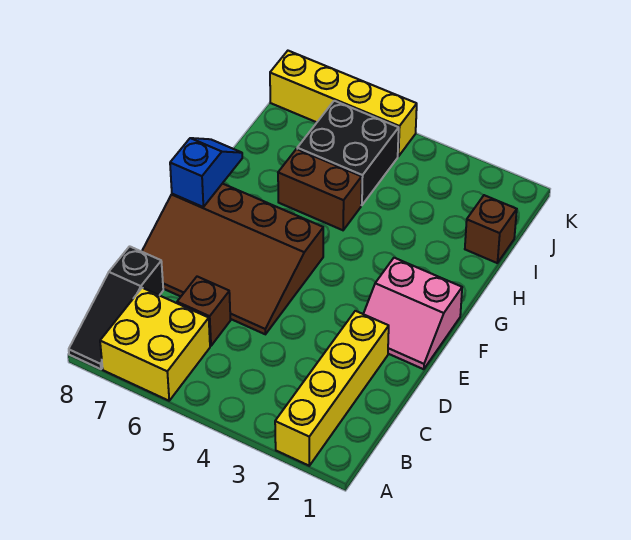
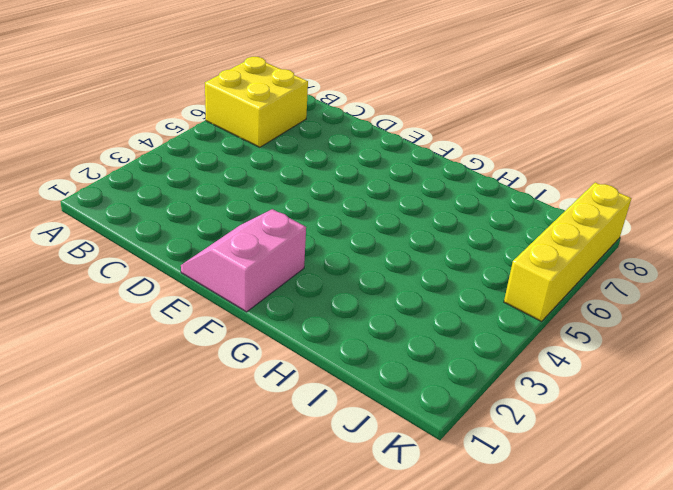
none -> yellow brick A2:D2 level 1
none -> black slope A8:C8 level 1 top C

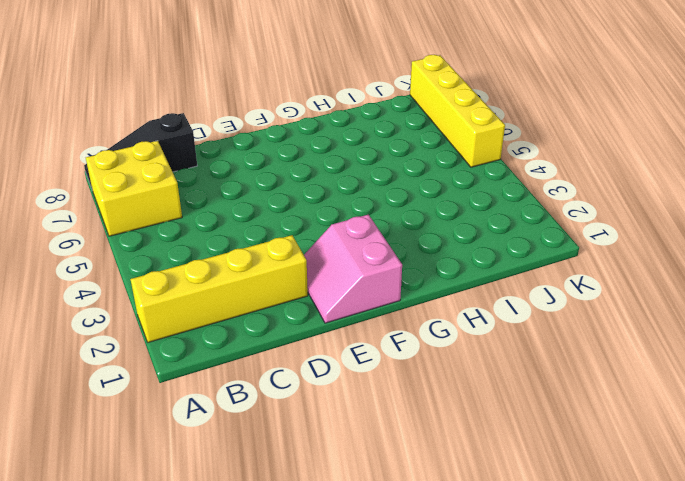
none -> brown brick C6 level 1
none -> brown slope D5:F8 level 1 top F

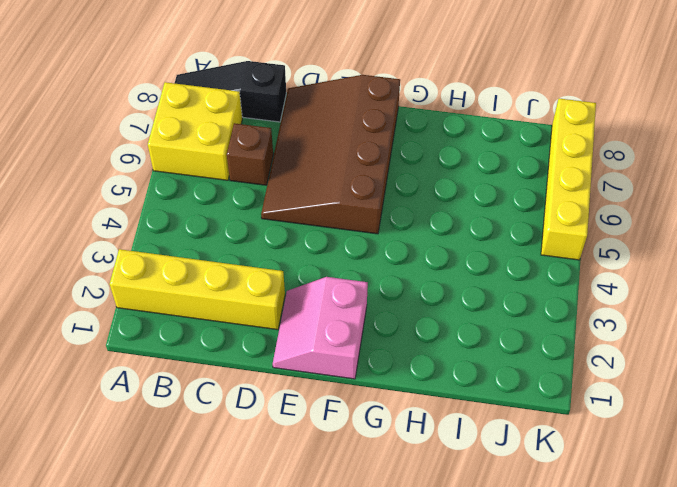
none -> brown brick H5:H6 level 1
none -> brown brick I1 level 1

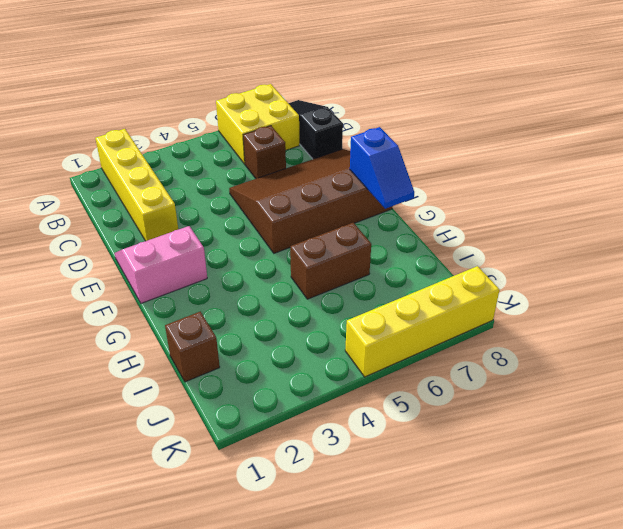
none -> black brick I5:J6 level 1

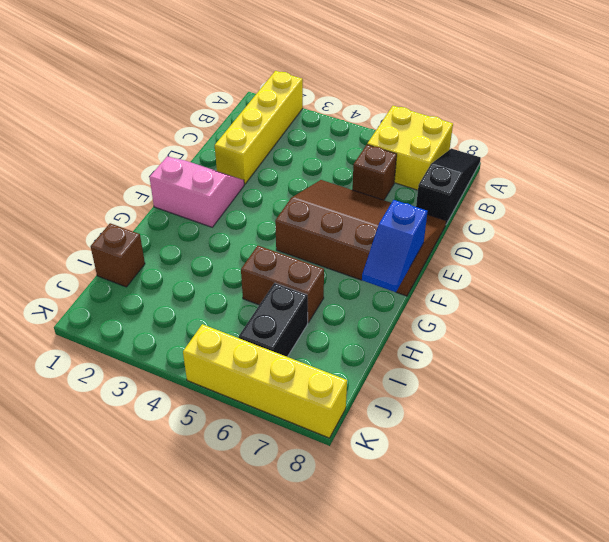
black brick I6:J6 level 1 -> black brick I5:J6 level 1

